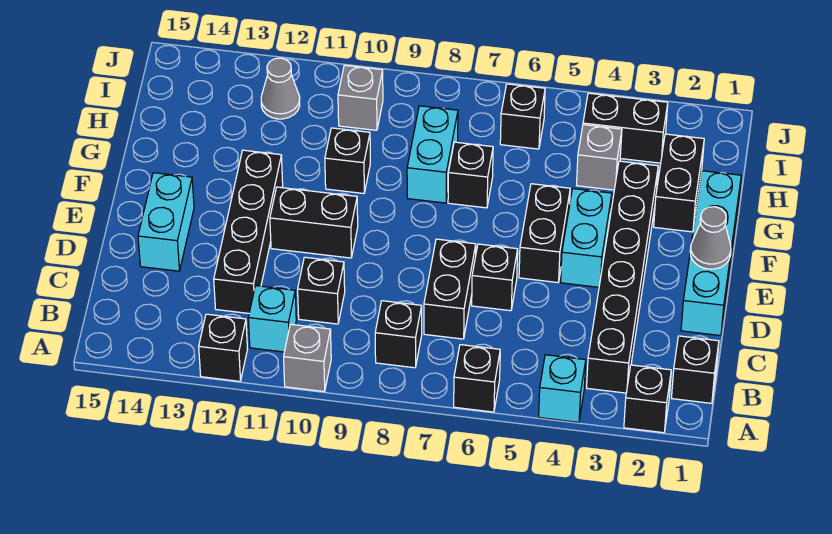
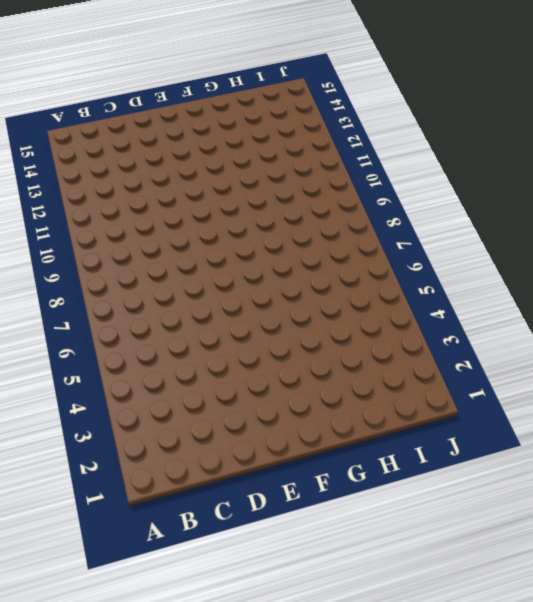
none -> black brick A2 level 1
none -> cyan brick A4 level 1
none -> black brick A6 level 1

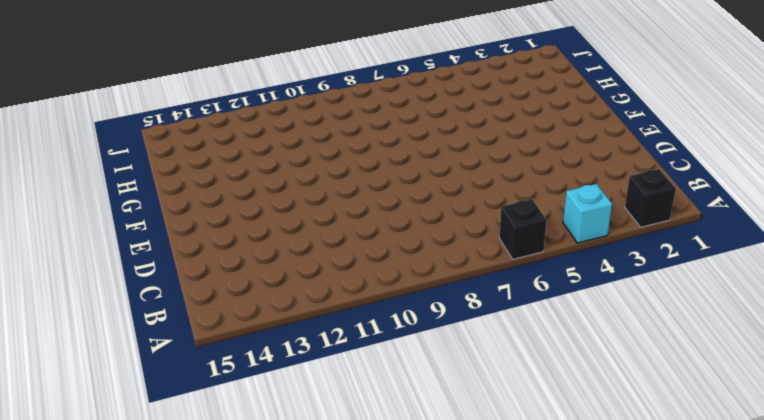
none -> grey brick A10 level 1
none -> black brick A12 level 1
none -> black brick B1 level 1

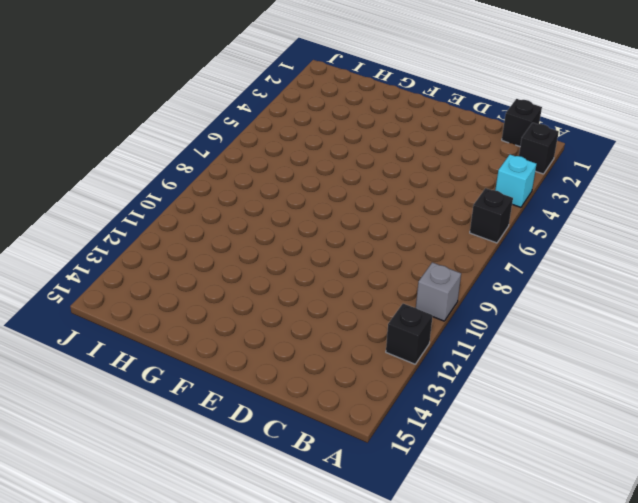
none -> black brick B3:G3 level 1
none -> black brick B8 level 1
none -> cyan brick B11 level 1

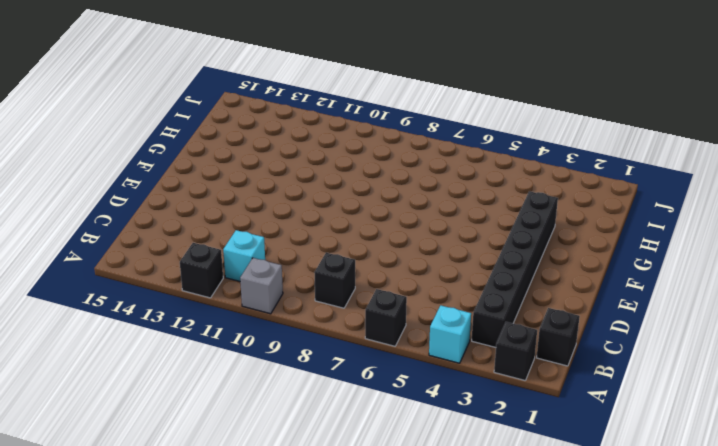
none -> black brick C7:D7 level 1
none -> black brick C10 level 1
none -> black brick C12:F12 level 1

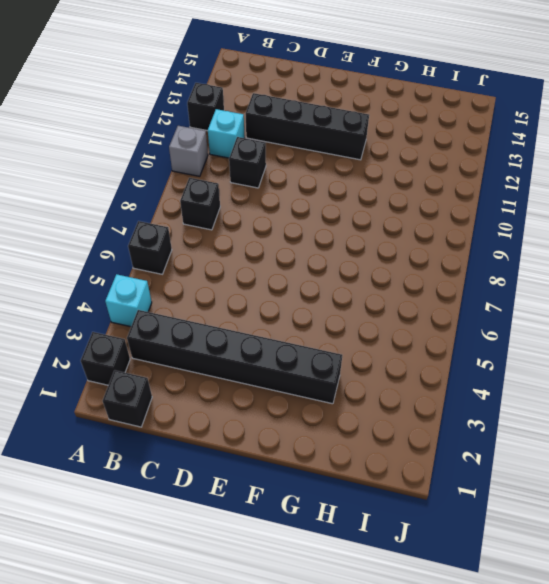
none -> black brick C7:D7 level 1
none -> cyan brick D1:G1 level 1
none -> black brick D6 level 1

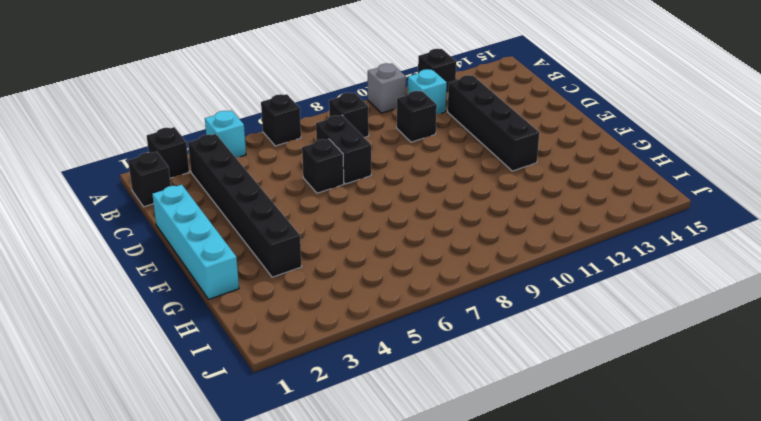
none -> cyan brick D14:E14 level 1
none -> cyan brick E4:F4 level 1
none -> black brick E5:F5 level 1

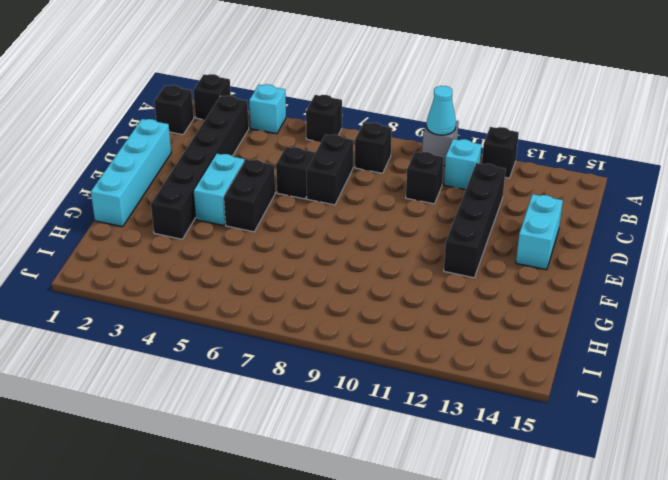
cyan cone A10 level 2 -> none
none -> black brick E10:E11 level 1
none -> black brick G2:H2 level 1
none -> black brick G7 level 1

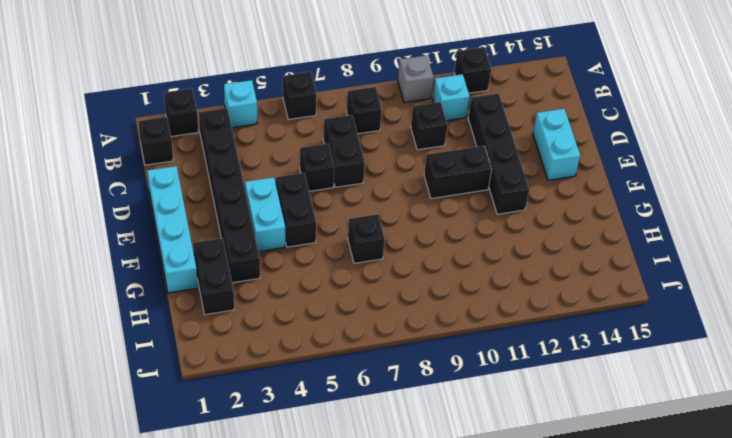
none -> cyan brick G8:H8 level 1
none -> black brick G10 level 1
none -> grey brick H4 level 1

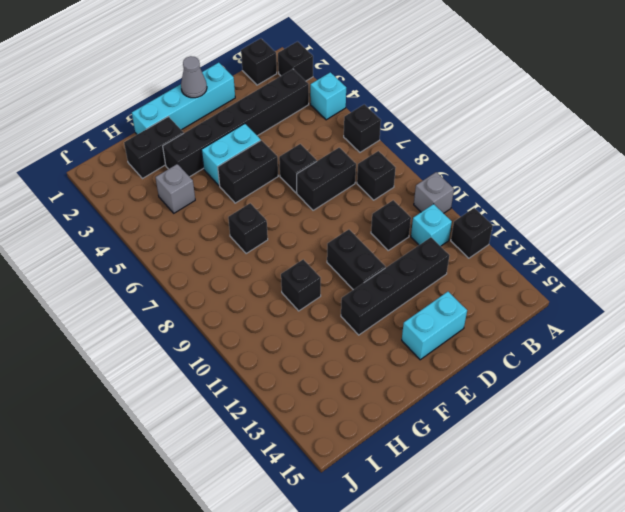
none -> cyan brick G8:H8 level 1
none -> black brick I3:I4 level 1
none -> black brick I6 level 1

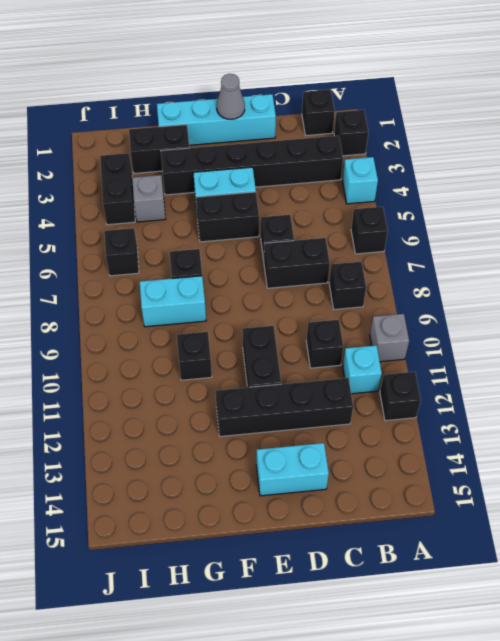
none -> grey brick I10 level 1
none -> grey cone I12 level 1

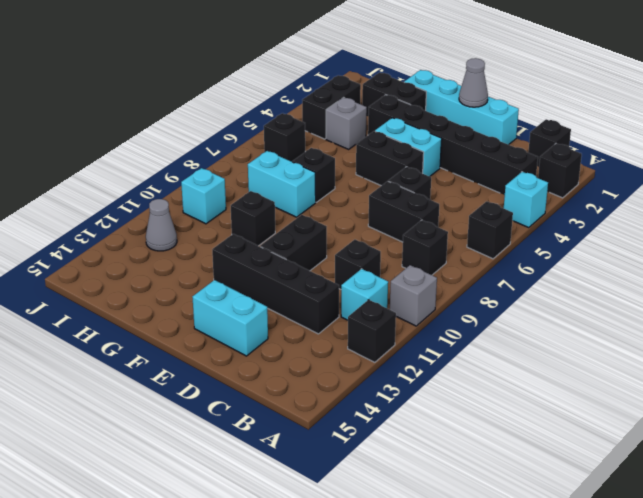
cyan brick I10 level 1 -> grey brick I10 level 1

